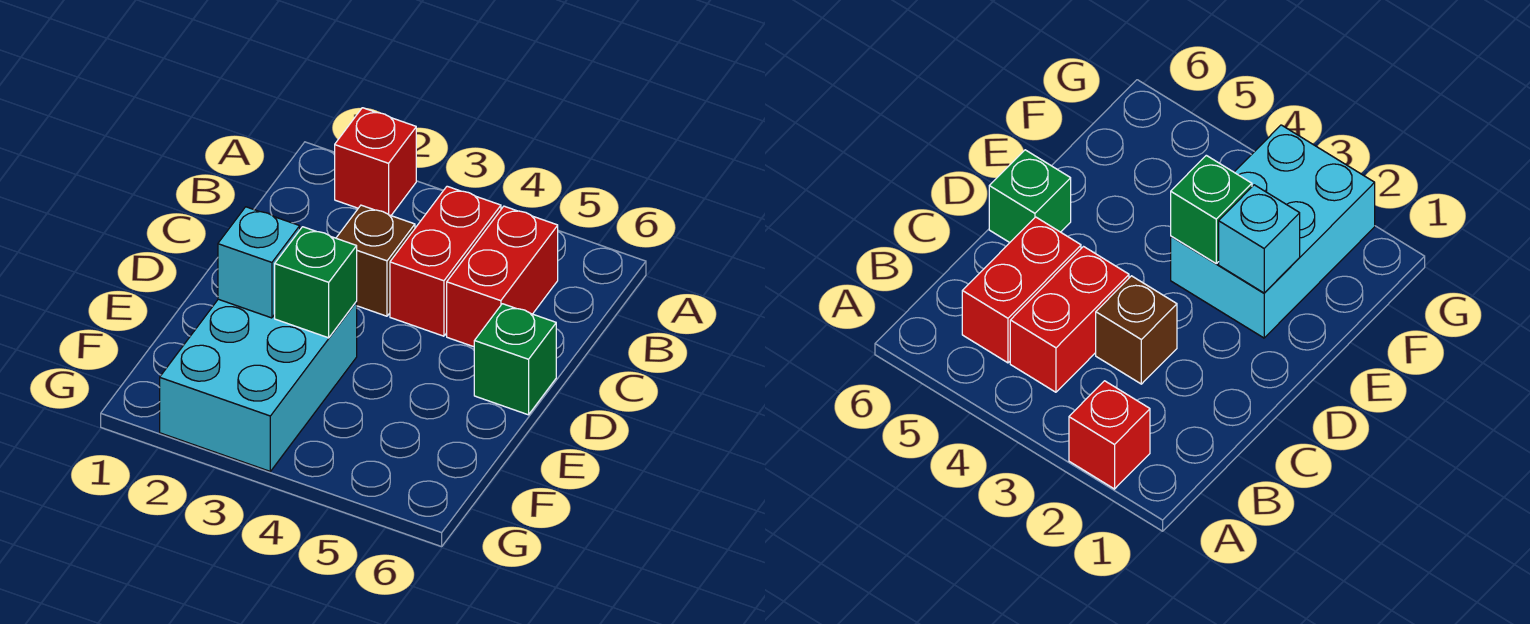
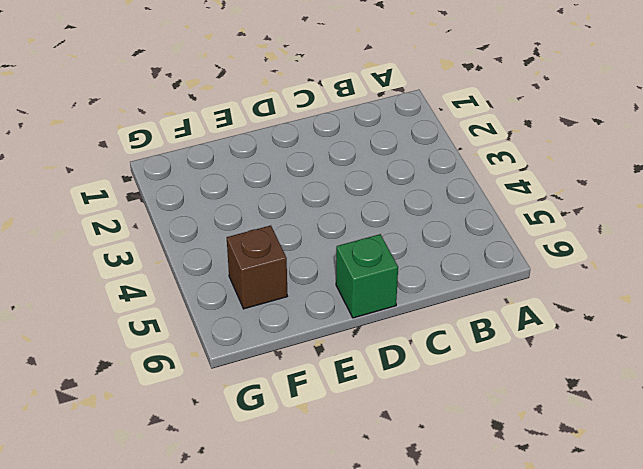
brown brick F5 level 1 -> brown brick C3 level 1
none -> red brick A2 level 1
none -> red brick B4:C4 level 1

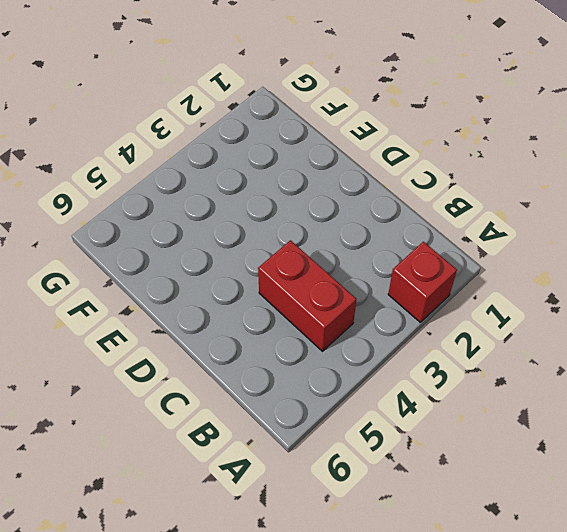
none -> red brick B5:C5 level 1
none -> brown brick C3 level 1

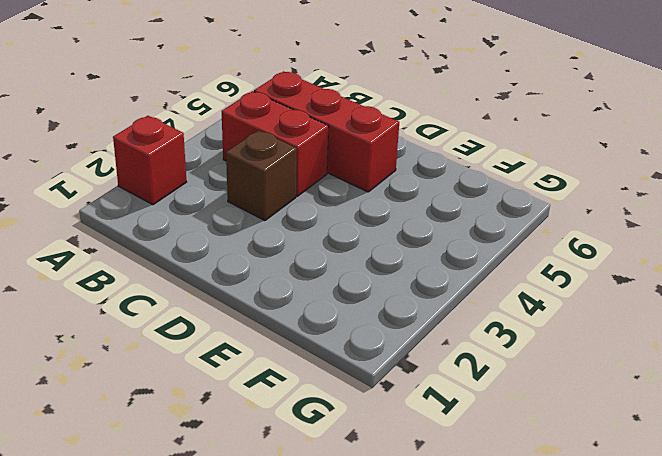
red brick B5:D5 level 1 -> red brick B5:C5 level 1
none -> green brick D6 level 1
none -> cyan brick E2:G3 level 1

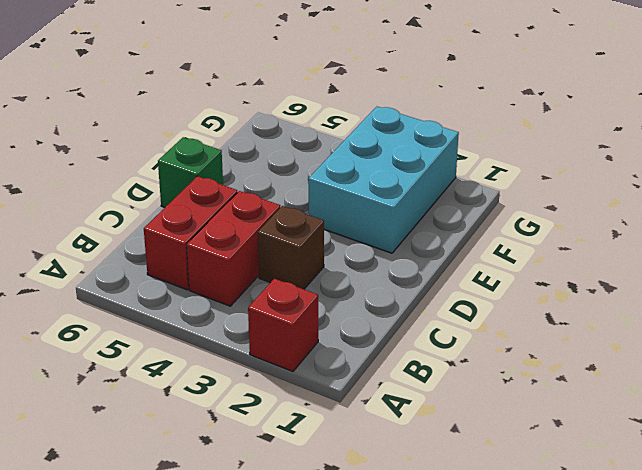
none -> cyan brick E2 level 2
none -> green brick E3 level 2

